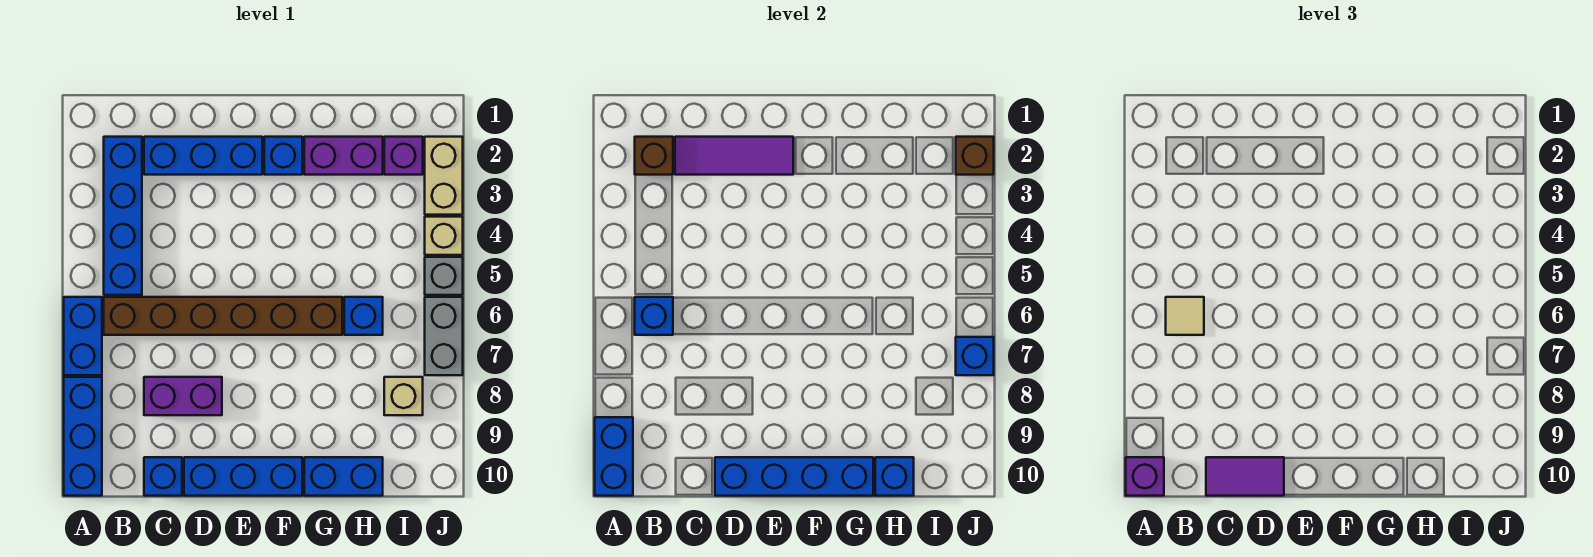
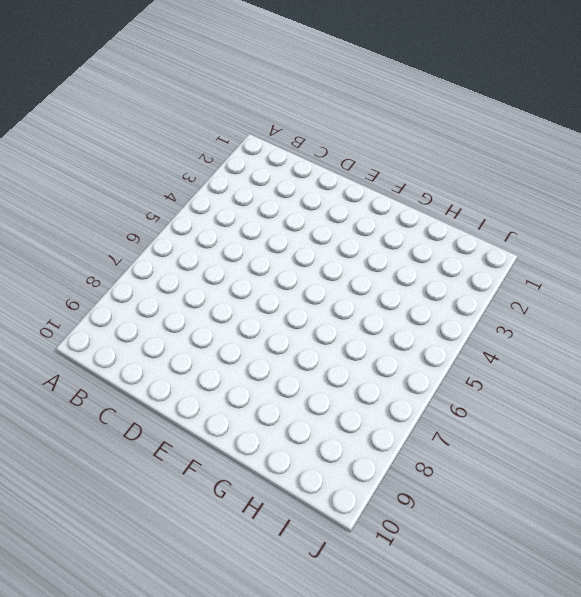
none -> blue brick A6:A7 level 1
none -> blue brick A8:A10 level 1
none -> blue brick B2:B5 level 1

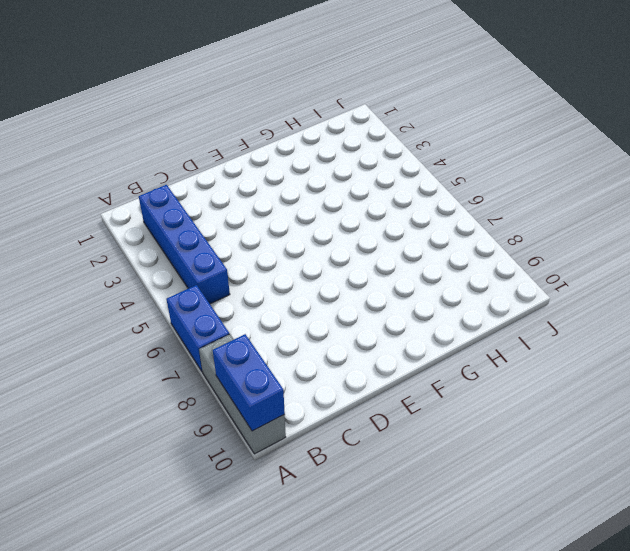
grey brick A8:A10 level 1 -> blue brick A8:A10 level 1
none -> brown brick B6:G6 level 1
none -> blue brick C2:E2 level 1
none -> purple brick C8:D8 level 1

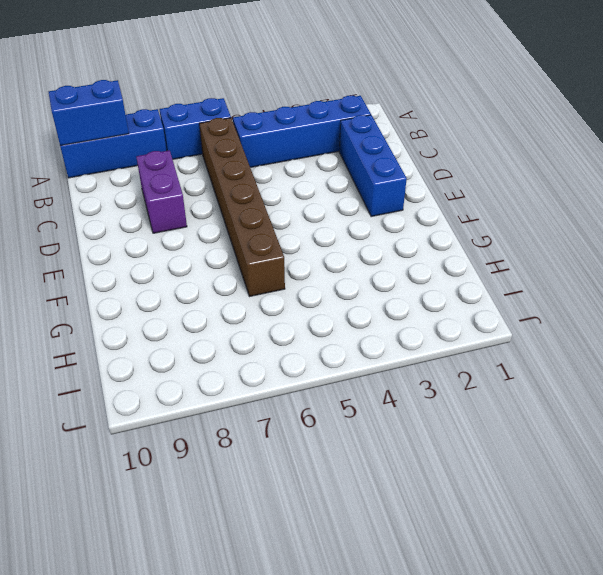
none -> blue brick C10 level 1
none -> blue brick D10:F10 level 1
none -> blue brick F2 level 1

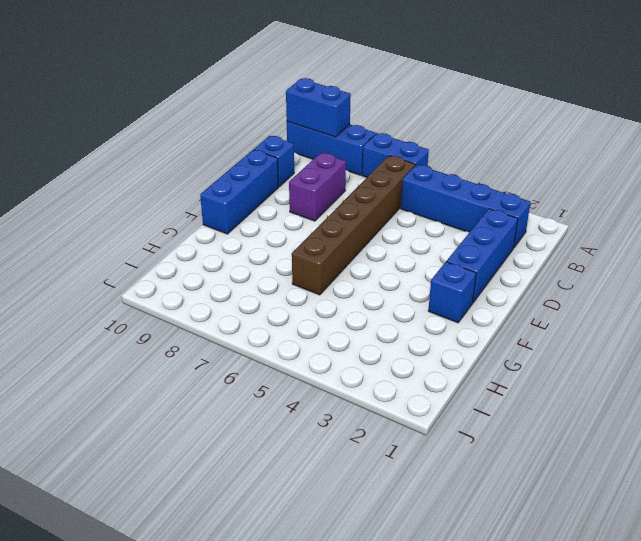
none -> purple brick G2:H2 level 1
none -> blue brick G10:H10 level 1
none -> blue brick H6 level 1

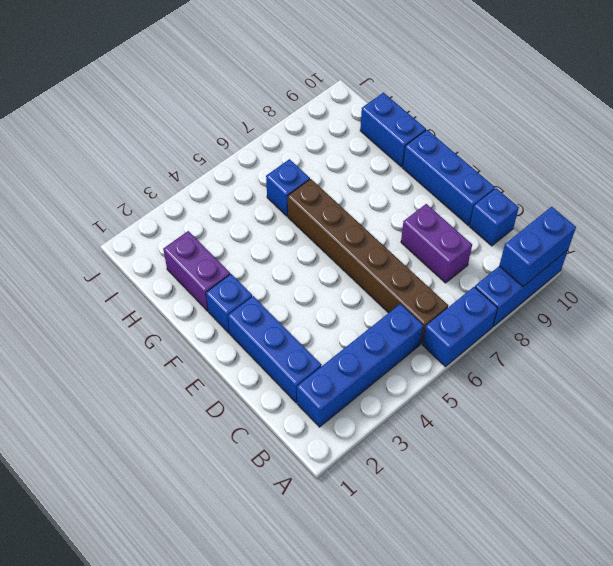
none -> purple brick I2 level 1
none -> tan brick I8 level 1
none -> tan brick J2:J3 level 1

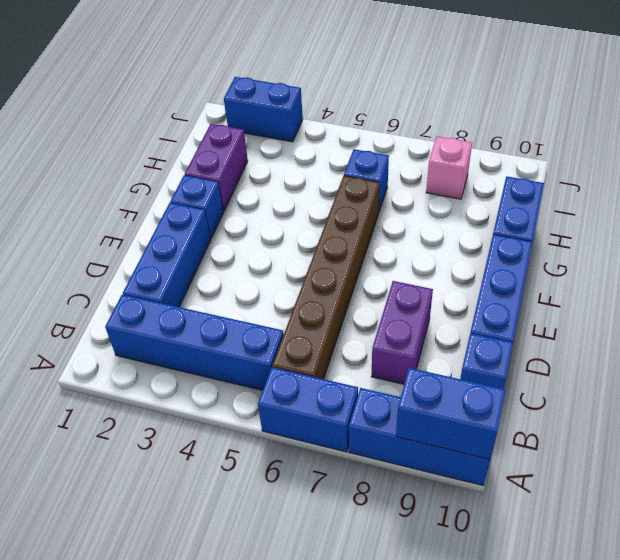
pink brick I8 level 1 -> tan brick I8 level 1
blue brick J2:J3 level 1 -> tan brick J2:J3 level 1
none -> purple brick I2 level 1
none -> tan brick J4 level 1
none -> grey brick J5 level 1

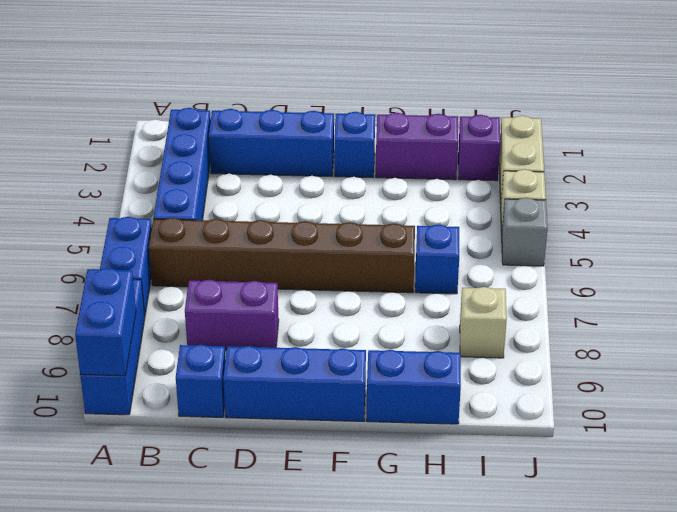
none -> grey brick J6:J7 level 1
none -> brown brick B2 level 2
none -> blue brick B6 level 2

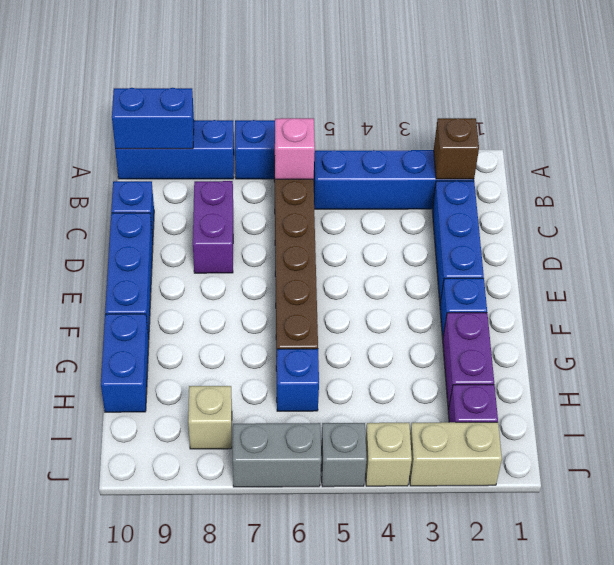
pink brick B6 level 2 -> blue brick B6 level 2
none -> purple tile C2:E2 level 2
none -> blue brick D10:G10 level 2
none -> blue brick H10 level 2

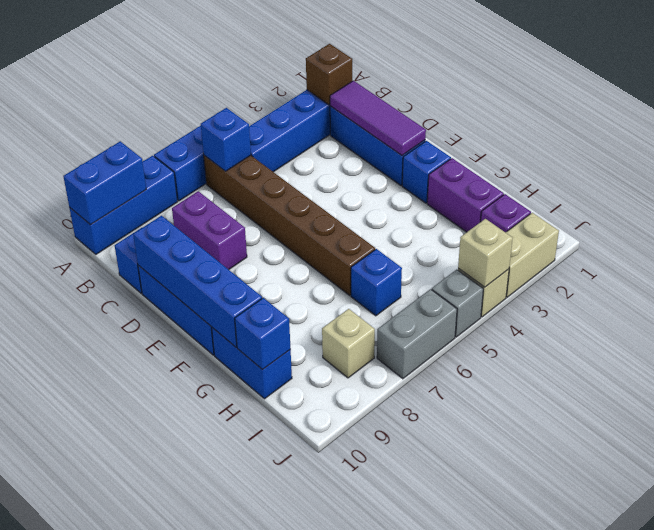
tan brick J4 level 2 -> none
none -> brown brick J2 level 2
none -> blue brick J7 level 2
none -> purple brick A10 level 3

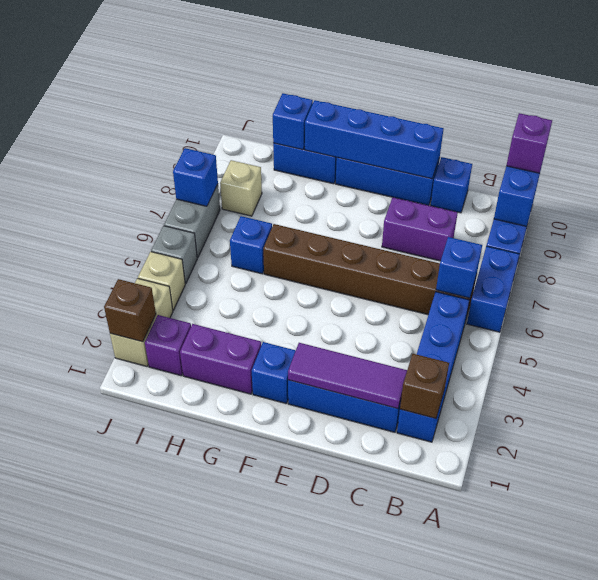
none -> tan tile B6 level 3
none -> purple tile C10:D10 level 3

